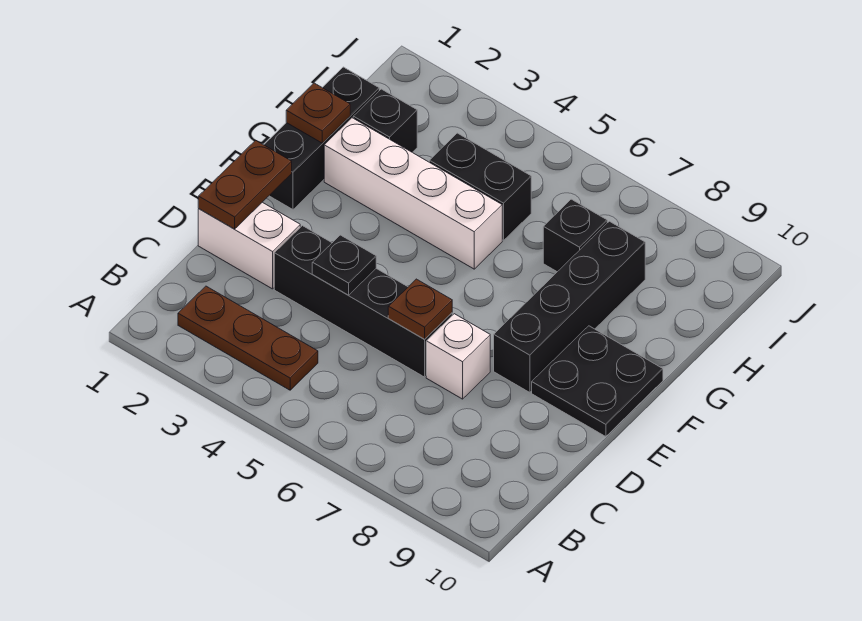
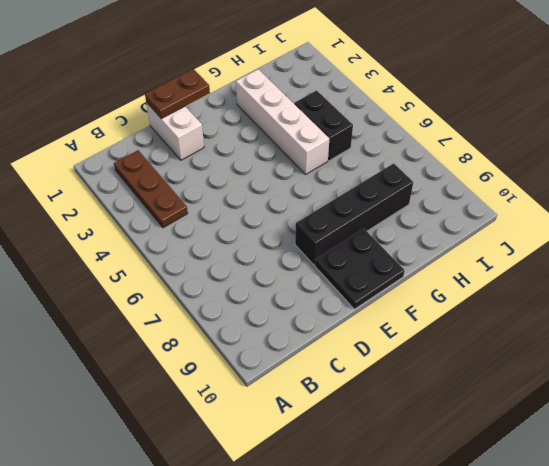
none -> black brick D3:D6 level 1
none -> white brick D7 level 1
none -> black brick F1:H1 level 1

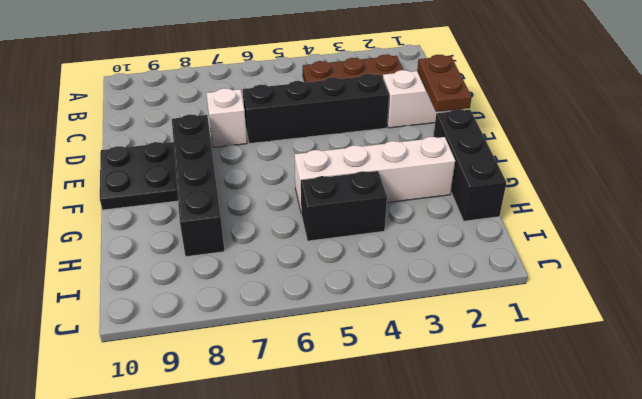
none -> black brick H2 level 1
none -> black brick H7 level 1
none -> black plate D4 level 2

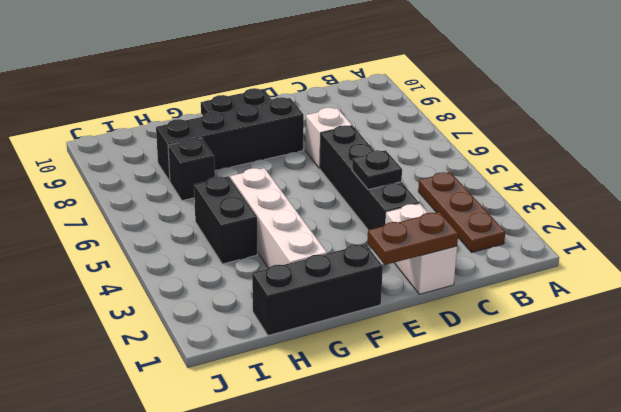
none -> black brick H2 level 1
none -> brown plate D6 level 2
none -> brown plate G1 level 2

